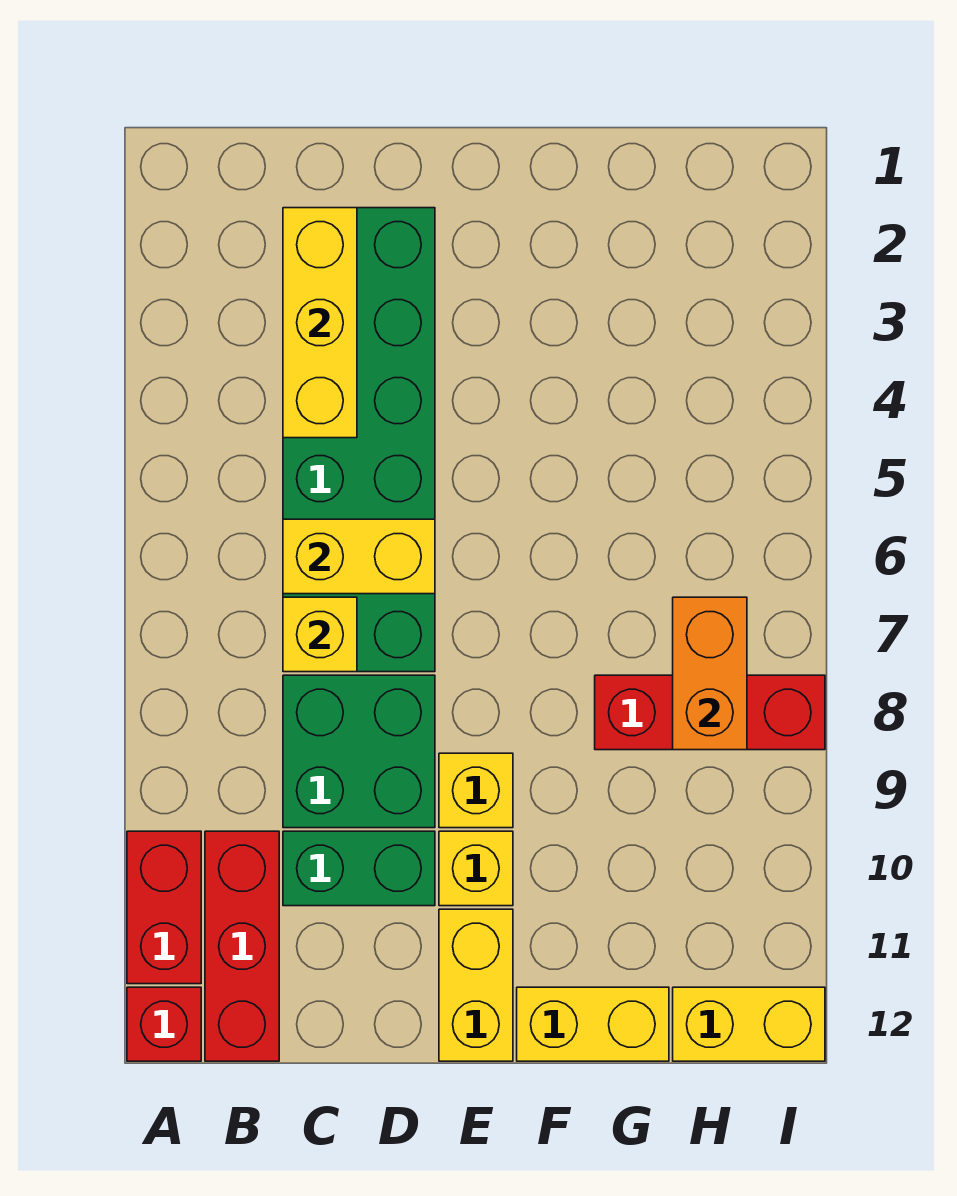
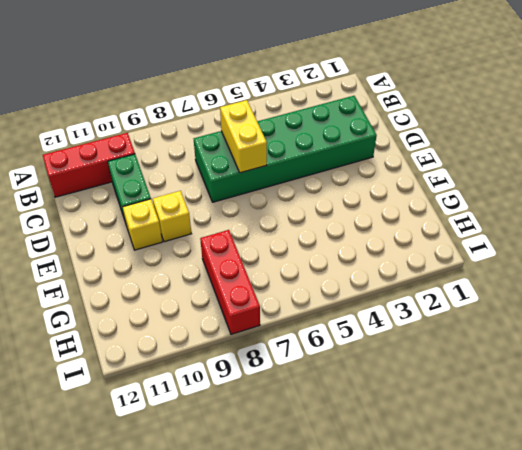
none -> red brick A10:A11 level 1
none -> red brick A12 level 1
none -> green brick C8:D9 level 1

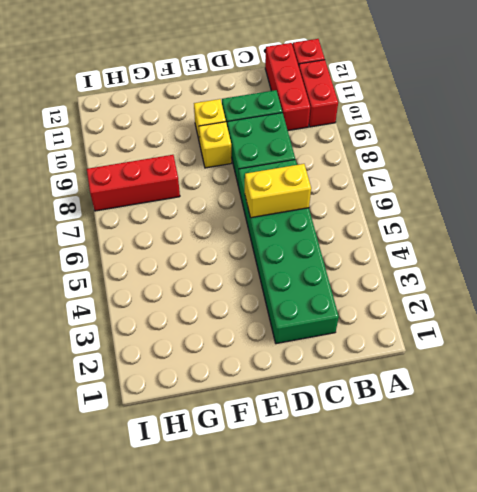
none -> yellow brick E11:E12 level 1
none -> yellow brick F12:G12 level 1
none -> yellow brick H12:I12 level 1

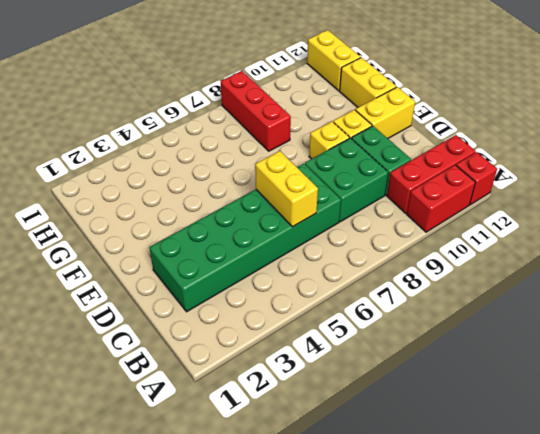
none -> yellow brick C2:C4 level 2
none -> yellow brick C7 level 2
none -> orange brick H7:H8 level 2

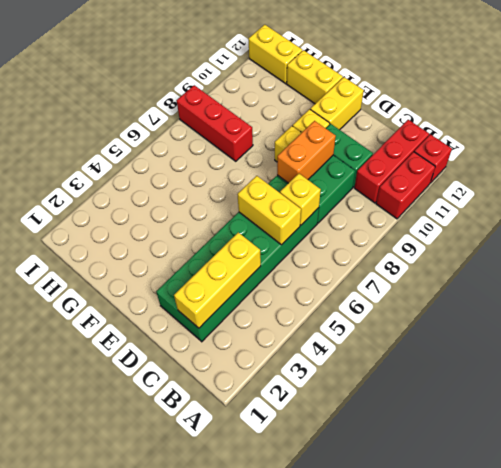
orange brick D8:D9 level 2 -> orange brick H7:H8 level 2

